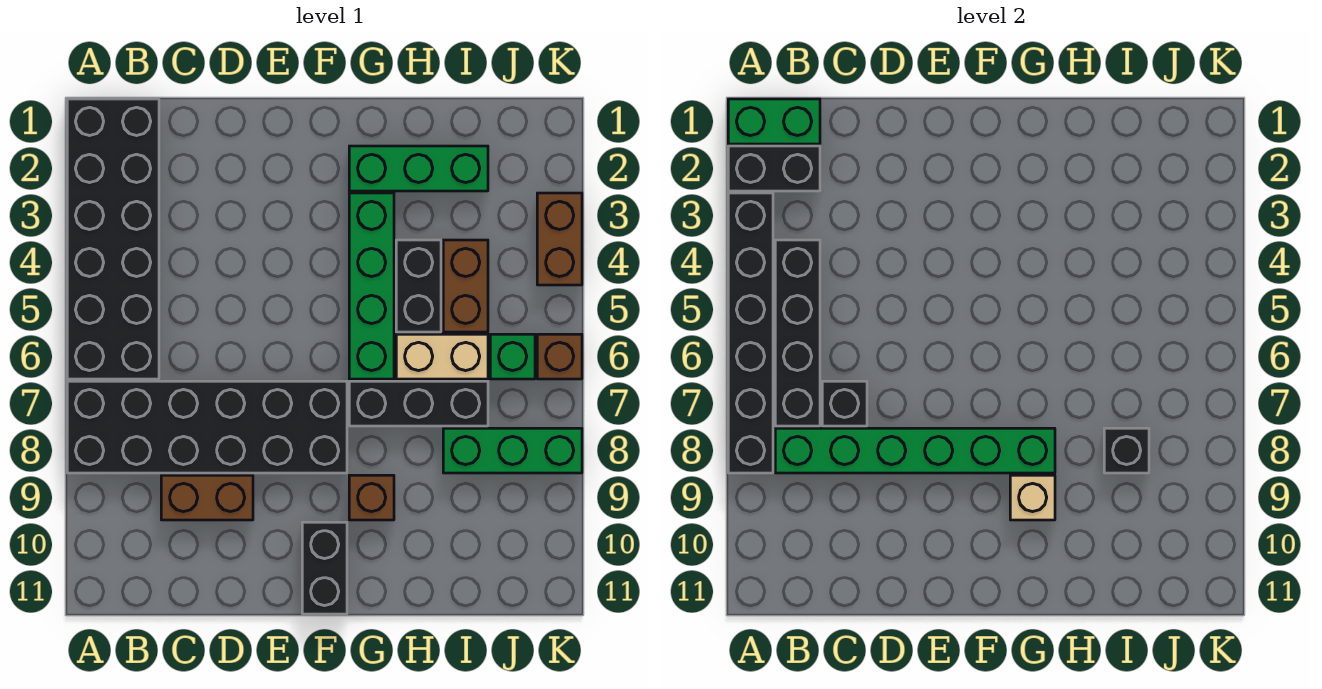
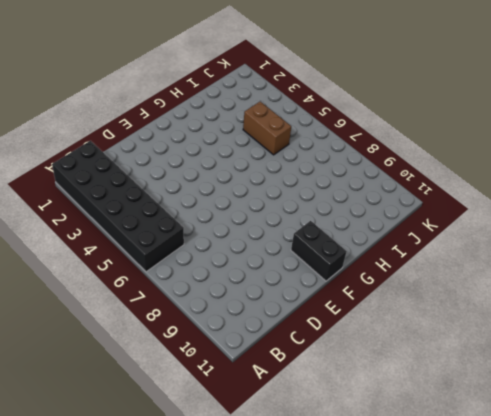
none -> black brick A7:F8 level 1
none -> brown brick C9:D9 level 1
none -> green brick G2:I2 level 1

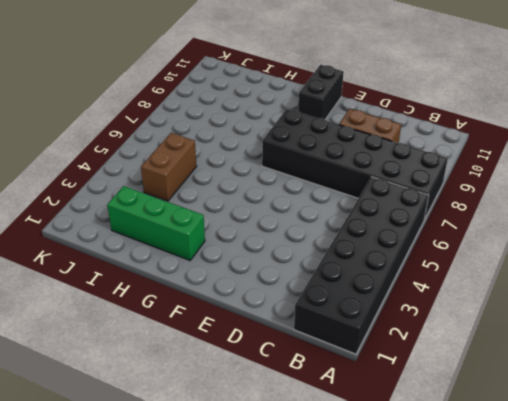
none -> green brick G3:G6 level 1
none -> black brick G7:I7 level 1
none -> brown brick G9 level 1

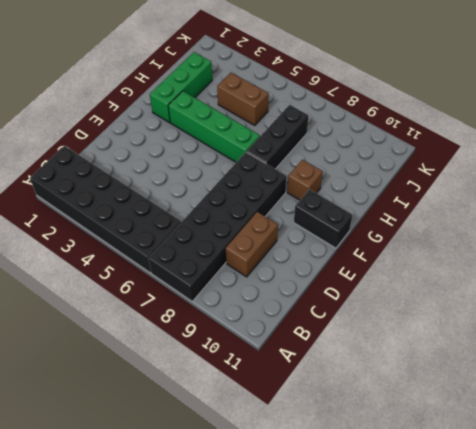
none -> black brick H4:H5 level 1
none -> tan brick H6:I6 level 1
none -> green brick I8:K8 level 1

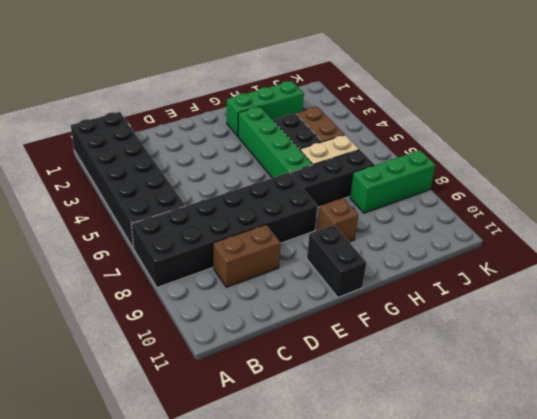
none -> green brick J6 level 1
none -> brown brick K3:K4 level 1
none -> brown brick K6 level 1

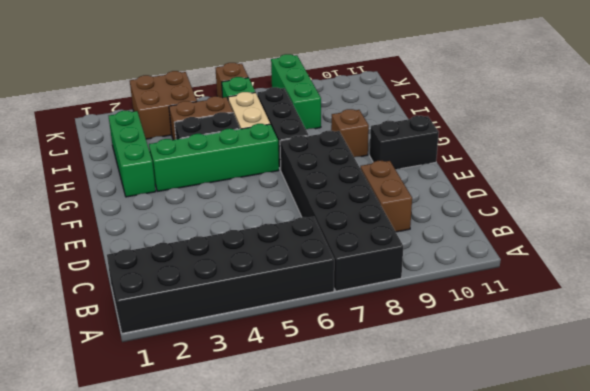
brown brick J3:K4 level 1 -> brown brick K3:K4 level 1
none -> green brick A1:B1 level 2
none -> black brick A2:B2 level 2
none -> black brick A3:A8 level 2

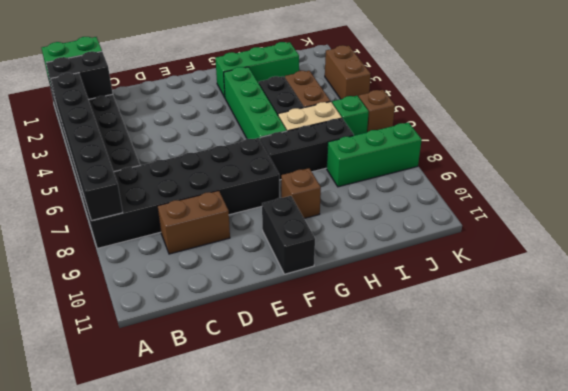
none -> black brick B4:B7 level 2
none -> green brick B8:G8 level 2
none -> black brick C7 level 2

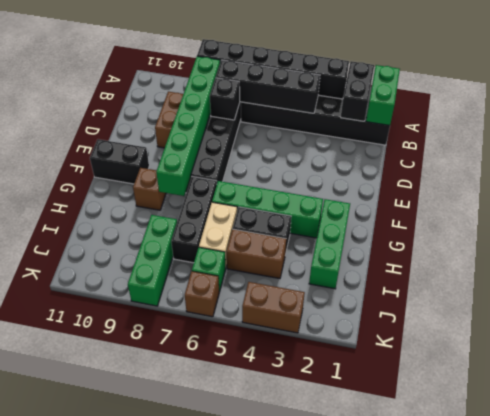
none -> tan brick G9 level 2
none -> black brick I8 level 2

